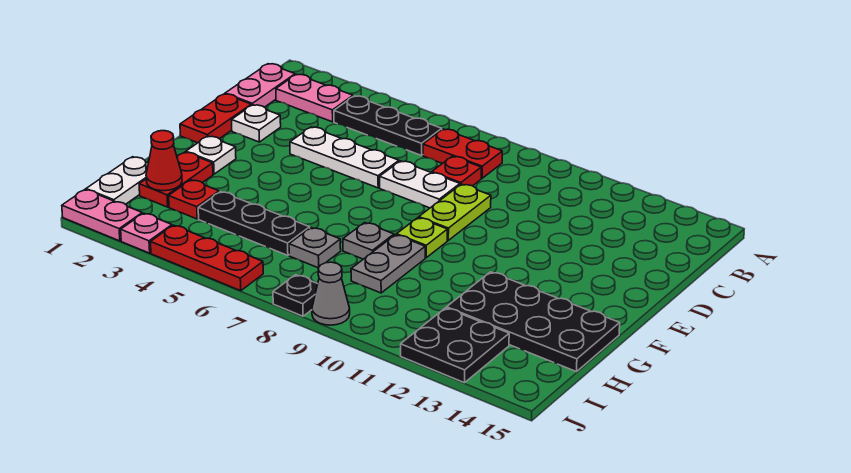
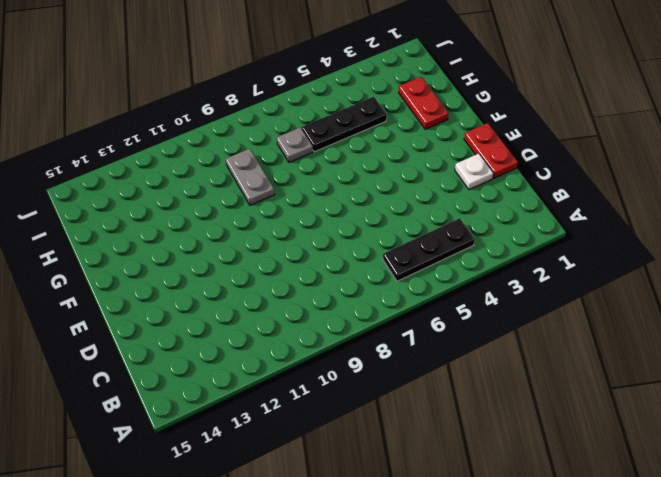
none -> pink plate B1:C1 level 1
none -> pink plate B2:B3 level 1
none -> red plate B7:B8 level 1

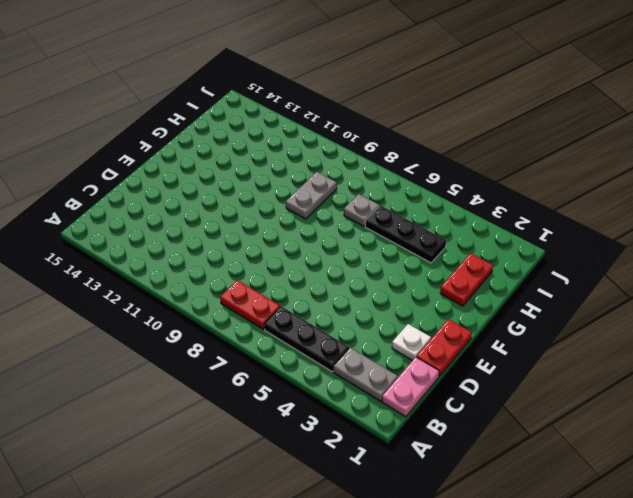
grey plate B2:B3 level 1 -> pink plate B2:B3 level 1
none -> red plate C8 level 1
none -> white plate D4:D6 level 1
none -> white plate D7:D8 level 1

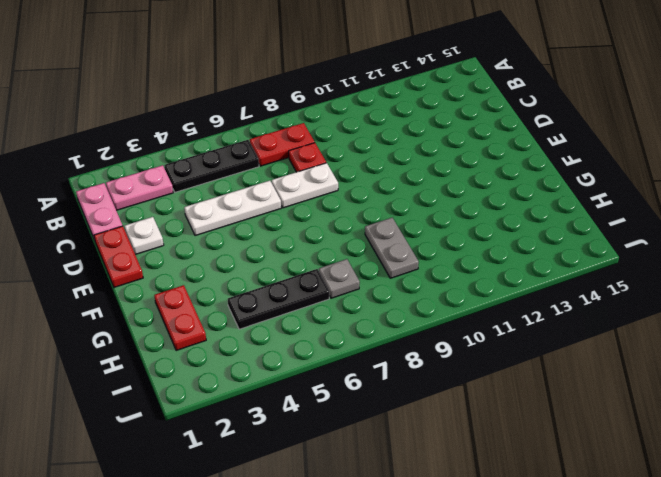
none -> lime plate D9:E9 level 1
none -> white plate F2 level 1
none -> lime plate F9 level 1

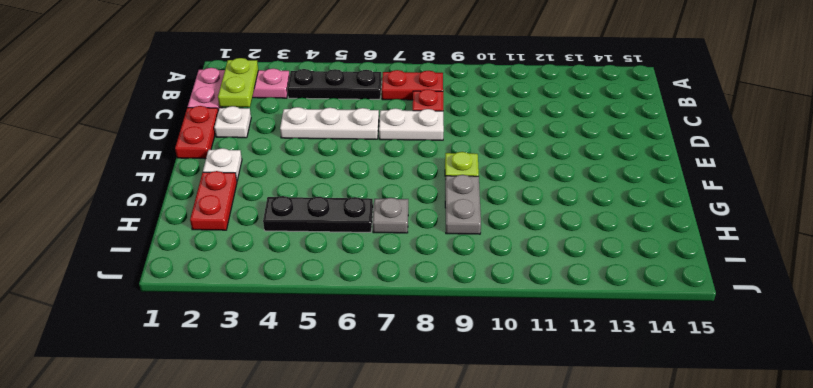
lime plate B2:C2 level 2 -> lime plate D9:E9 level 1
none -> grey plate G8 level 1
none -> black plate G12:H15 level 1
none -> white plate H1:I1 level 1

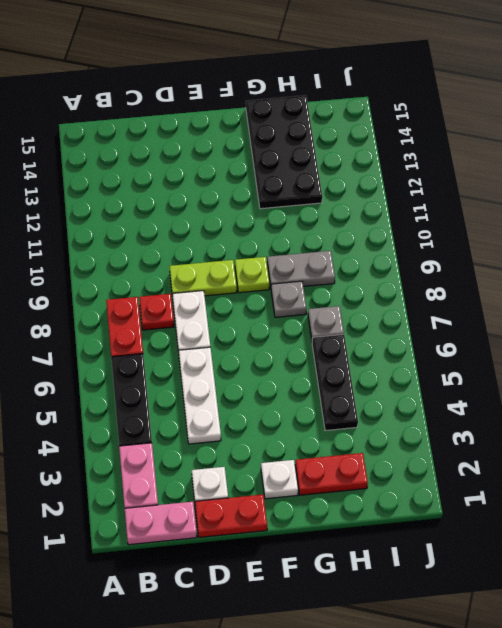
none -> white plate H1:I1 level 1
none -> red plate H3 level 1
none -> black plate I12:J13 level 1

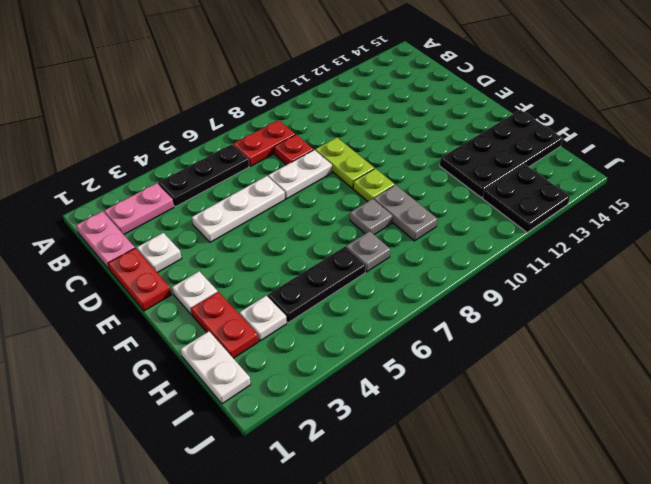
white plate H3 level 1 -> red plate H3 level 1
none -> pink plate J1:J2 level 1
none -> pink plate J3 level 1
none -> red plate J4:J6 level 1

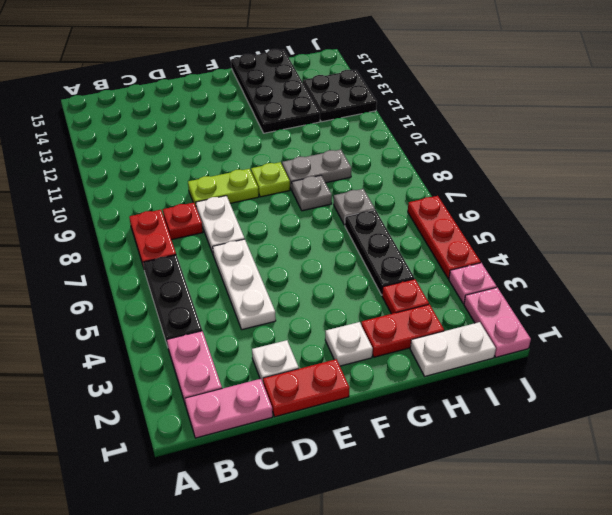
none -> black plate J8 level 1
none -> grey cone J9 level 1
none -> red cone H2 level 2

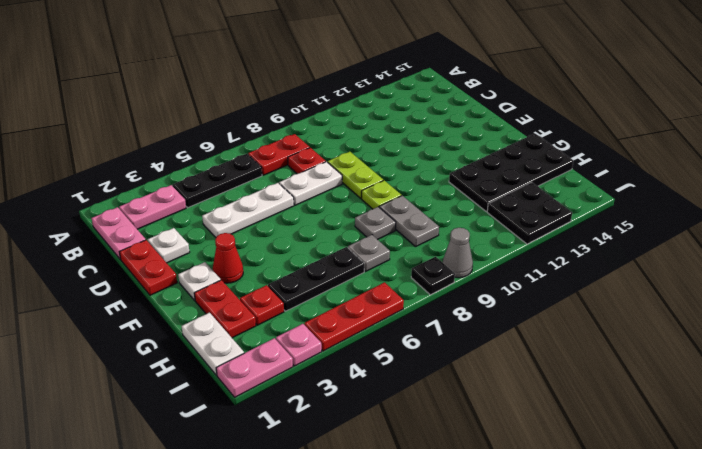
red cone F3 level 1 -> red cone H2 level 2

